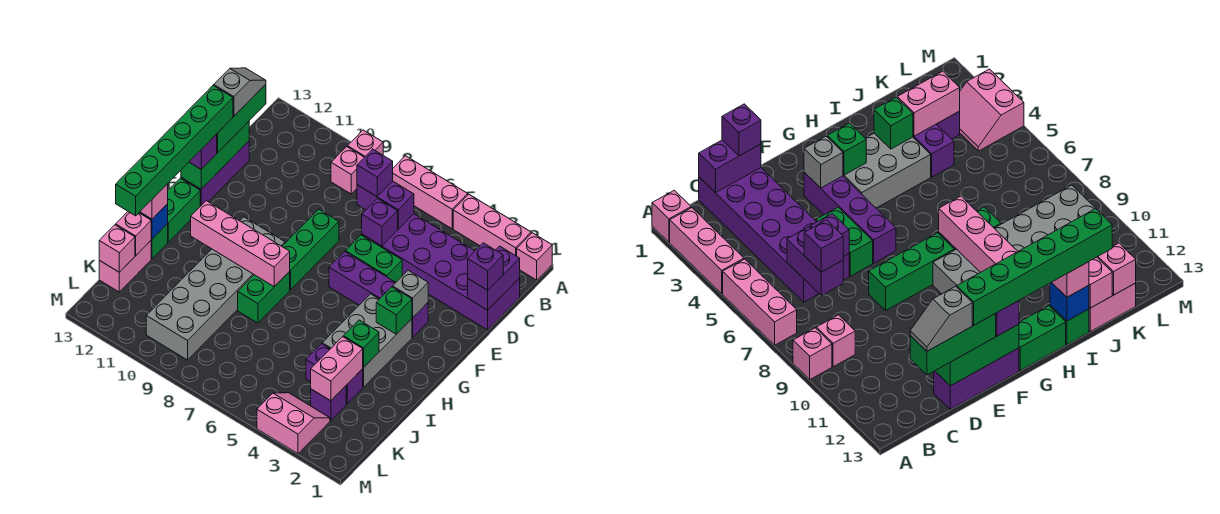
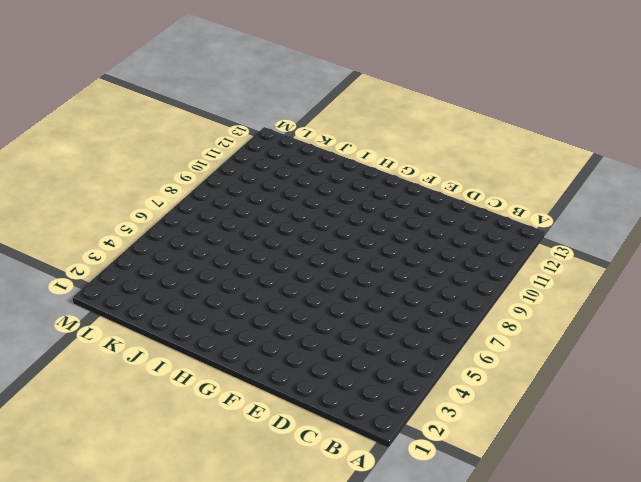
none -> pink brick A1 level 1
none -> pink brick A2:A4 level 1
none -> pink brick A5:A7 level 1
none -> pink brick A9 level 1

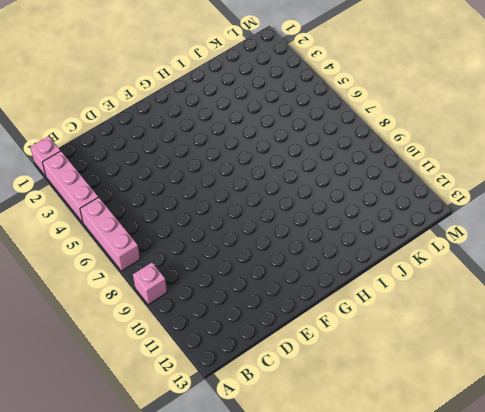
none -> pink brick B9 level 1
none -> purple brick C1:D6 level 1
none -> purple brick D13:F13 level 1
none -> green brick E5:E6 level 1

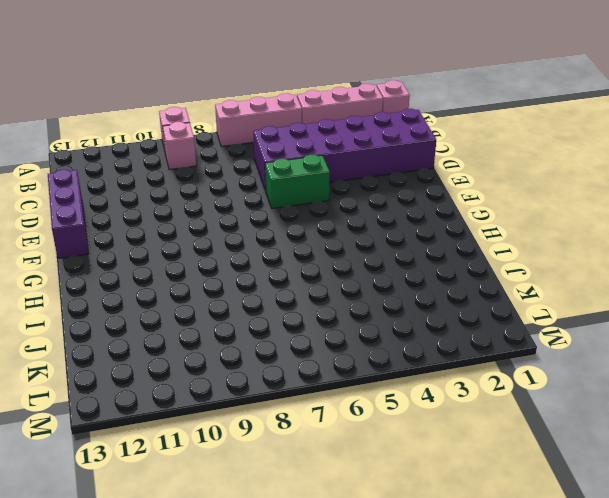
none -> green brick E8:G8 level 1
none -> purple brick F3:F6 level 1
none -> grey brick G3:I4 level 1
none -> grey brick G9:L10 level 1

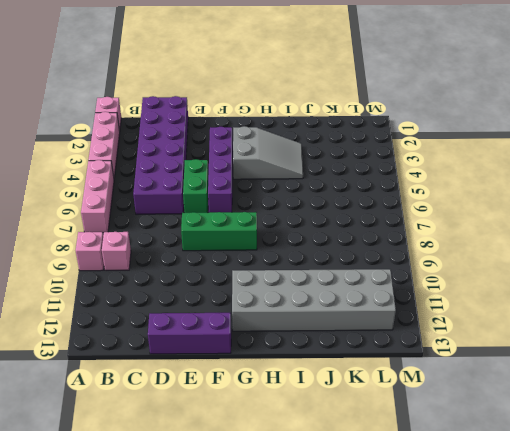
grey slope G3:I4 level 1 top G -> grey brick G3:I4 level 1
grey brick G11:L12 level 1 -> grey brick G9:L10 level 1
none -> green brick G13:H13 level 1
none -> green brick H8:I8 level 1
none -> green brick I13 level 1
none -> purple brick J3:J4 level 1

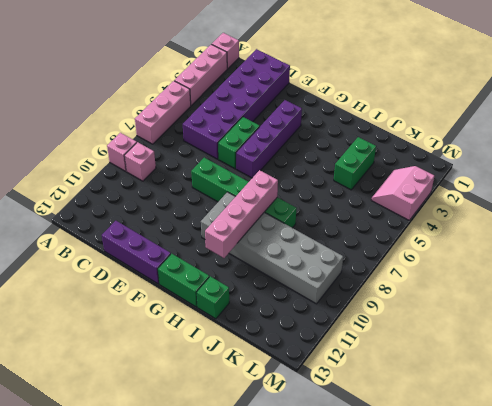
green brick J3:J4 level 1 -> purple brick J3:J4 level 1
none -> grey brick G3:I4 level 1
none -> pink brick J13:K13 level 1
none -> purple brick K3 level 1
none -> purple brick C1:D1 level 2

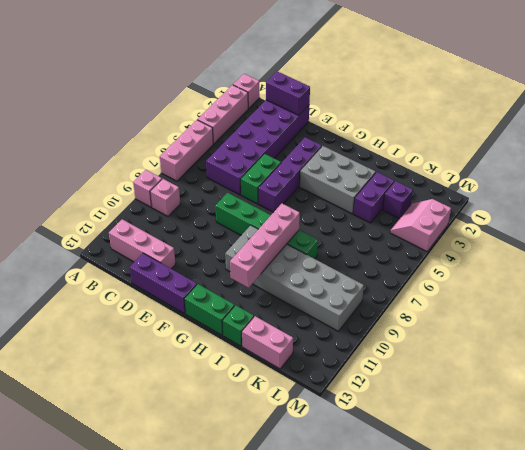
pink brick B12:D12 level 1 -> none
none -> purple brick C6:C7 level 2
none -> purple brick D6 level 2
none -> green brick D13:F13 level 2
none -> grey brick F3 level 2

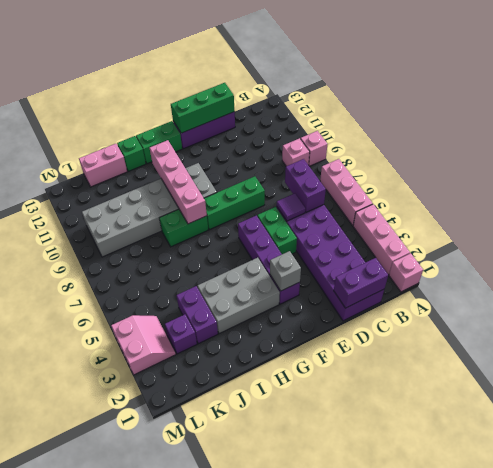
purple tile D6 level 2 -> purple brick D6 level 2
none -> green brick G3 level 2
none -> green brick I3 level 2
none -> blue brick I13 level 2
none -> pink brick J3:K3 level 2

